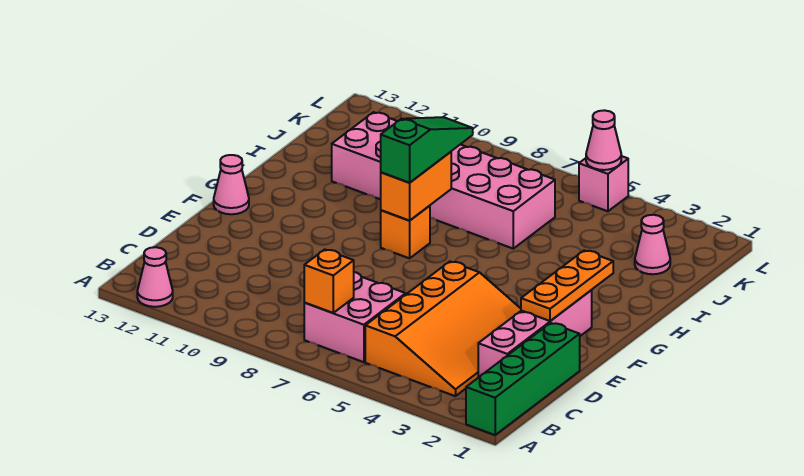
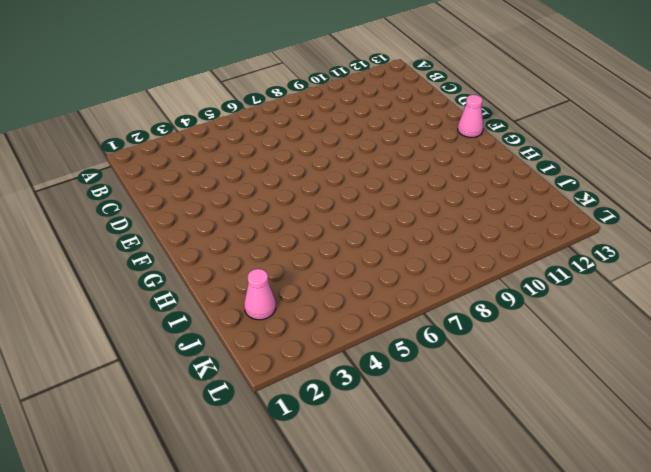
none -> green brick A1:D1 level 1
none -> pink cone A12 level 1
none -> orange slope B3:E5 level 1 top 5

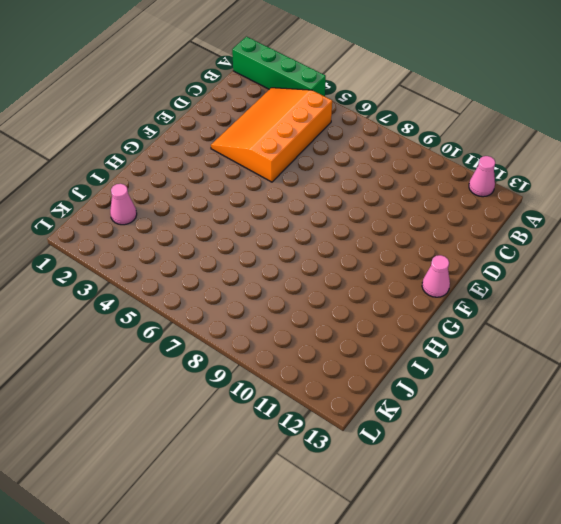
green brick A1:A4 level 1 -> green brick A1:D1 level 1
none -> pink brick B6:C7 level 1
none -> pink brick C2:F2 level 1
none -> orange brick G8 level 1

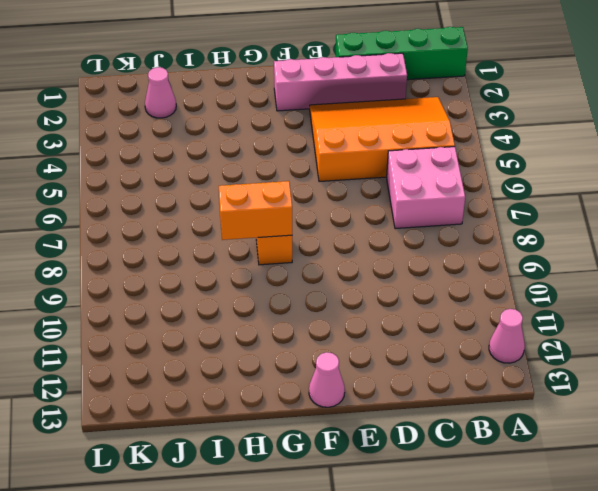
none -> pink brick I6:J11 level 1
none -> pink brick L5 level 1
none -> orange brick B7 level 2

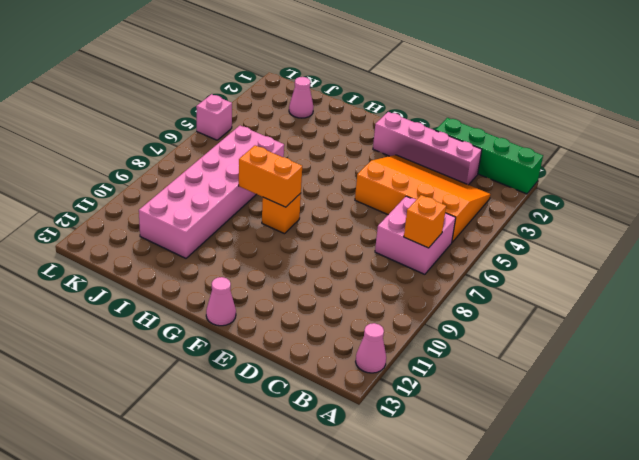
none -> orange plate E2:G2 level 2
none -> pink cone L5 level 2
none -> green slope G8:I8 level 3 top G

